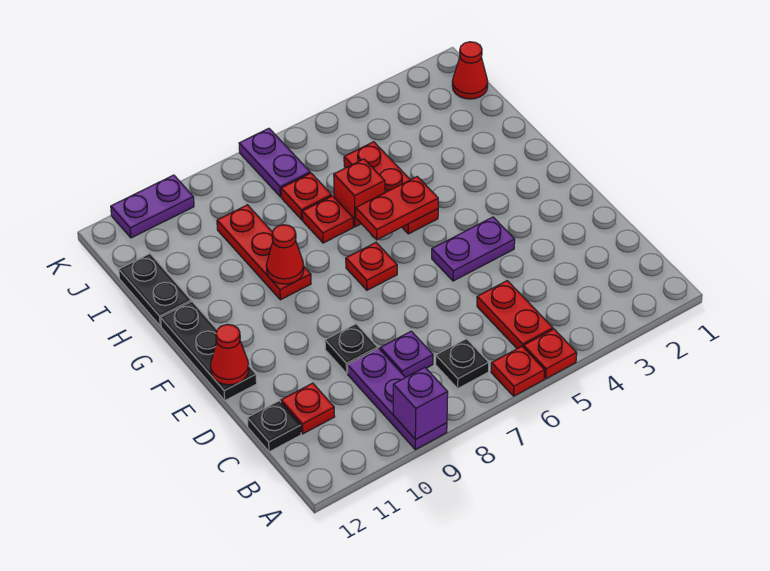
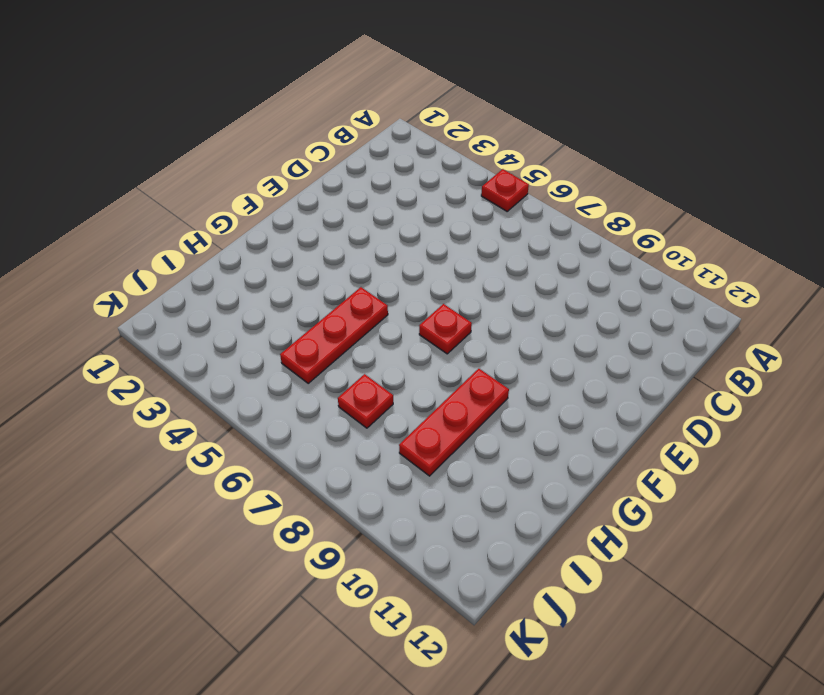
none -> red plate A6 level 1
none -> purple plate A9:C9 level 1
none -> red plate B5:C5 level 1

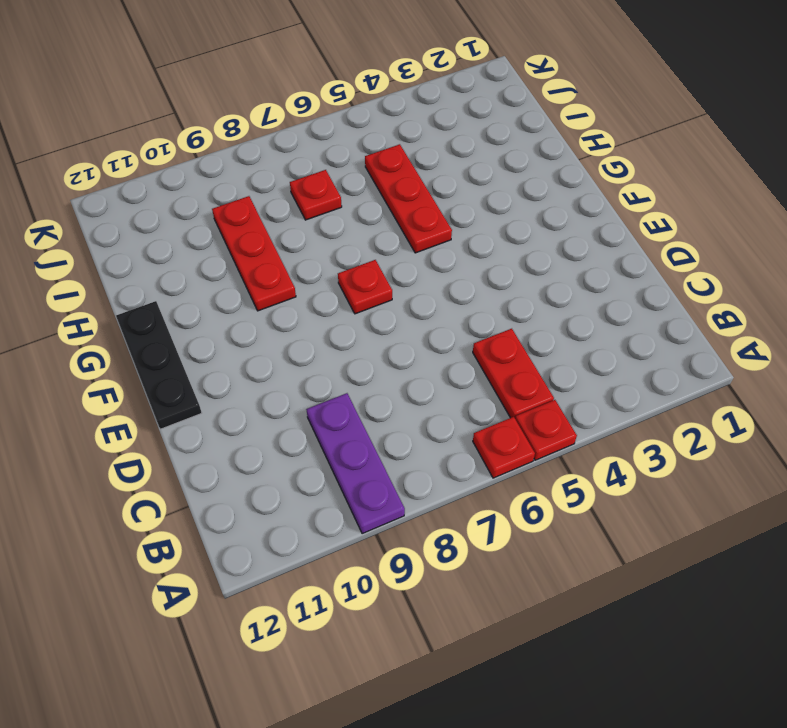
none -> black plate B7 level 1
none -> purple plate C8 level 1
none -> red plate C11 level 1

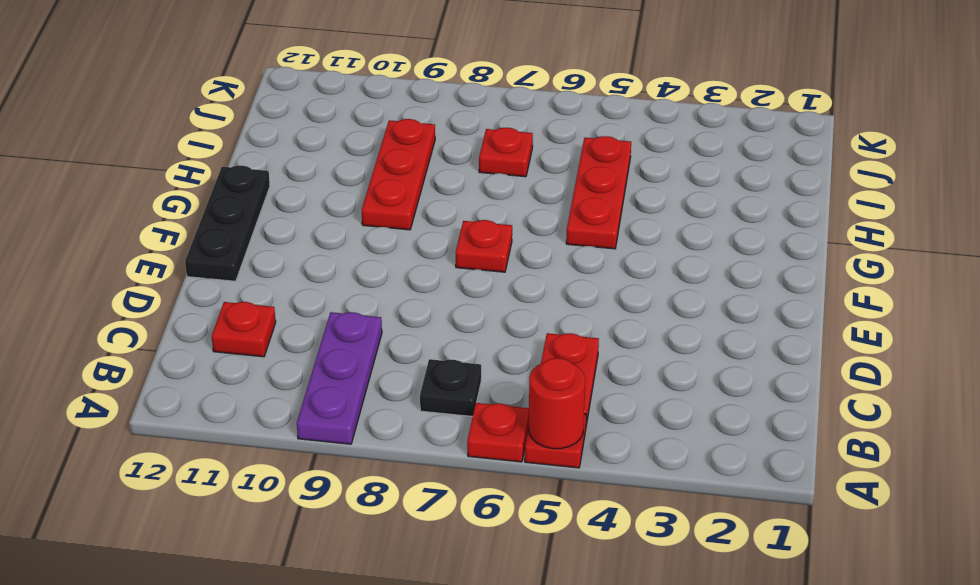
red round brick A5 level 2 -> none
none -> purple plate C8 level 1
none -> black plate C12 level 1
none -> black plate D9 level 1

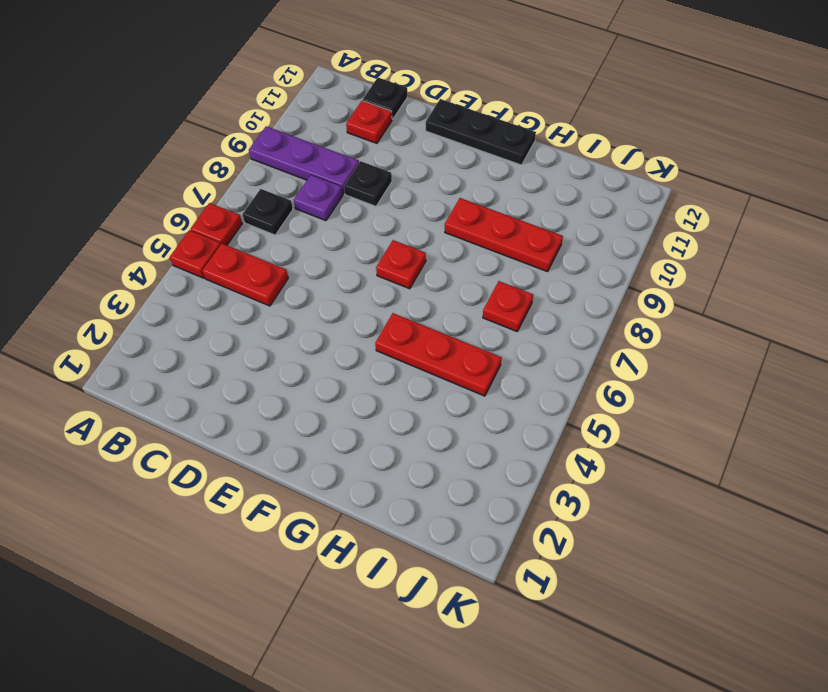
none -> purple plate E4:E5 level 1
none -> red brick H6 level 1
none -> red plate H7 level 1

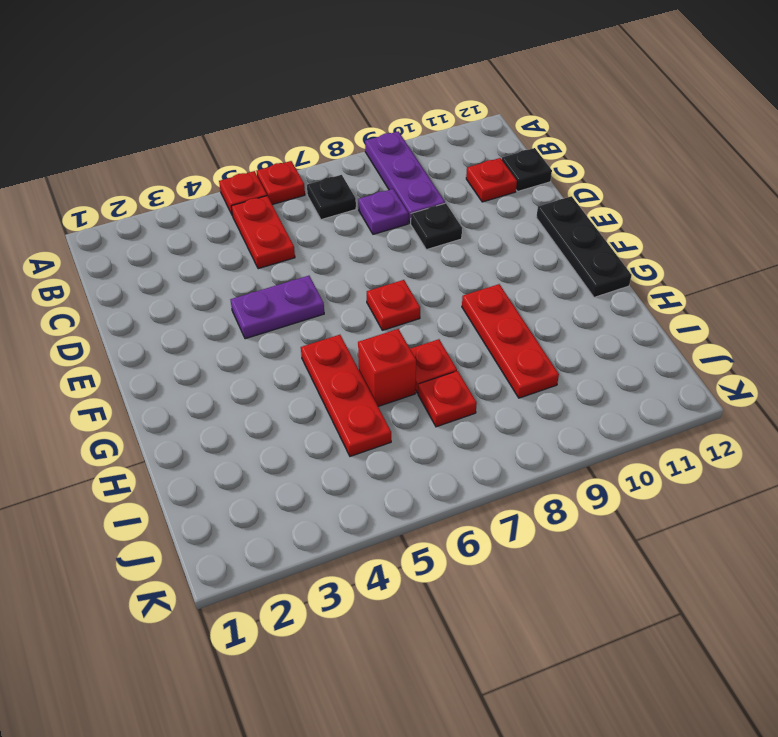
none -> black plate H12:I12 level 1
none -> red cone J1 level 1
none -> purple plate J7:K7 level 1

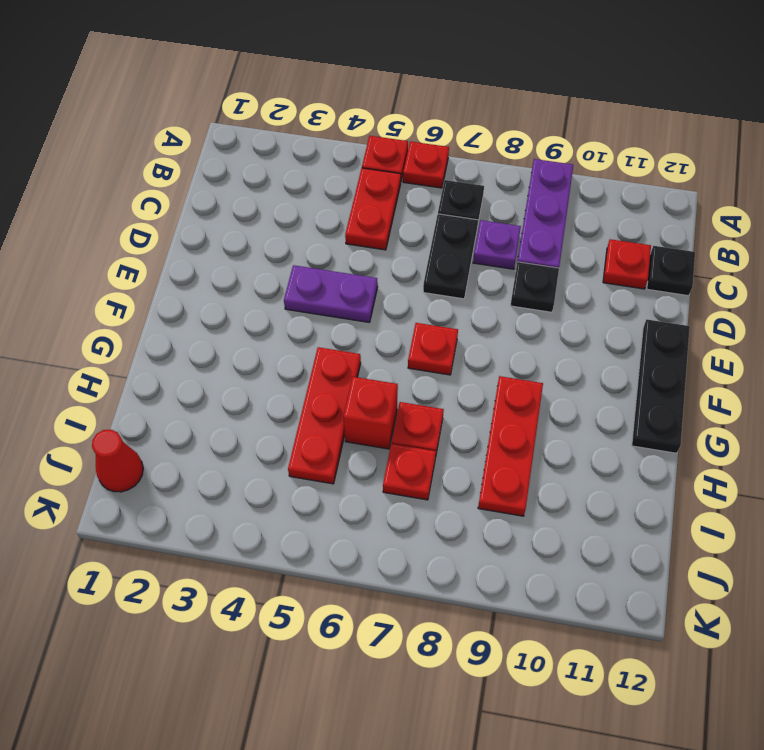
black plate C7:D7 level 1 -> black plate H12:I12 level 1
none -> purple plate J7:K7 level 1
none -> purple plate K10:K11 level 1
none -> purple brick A9 level 2

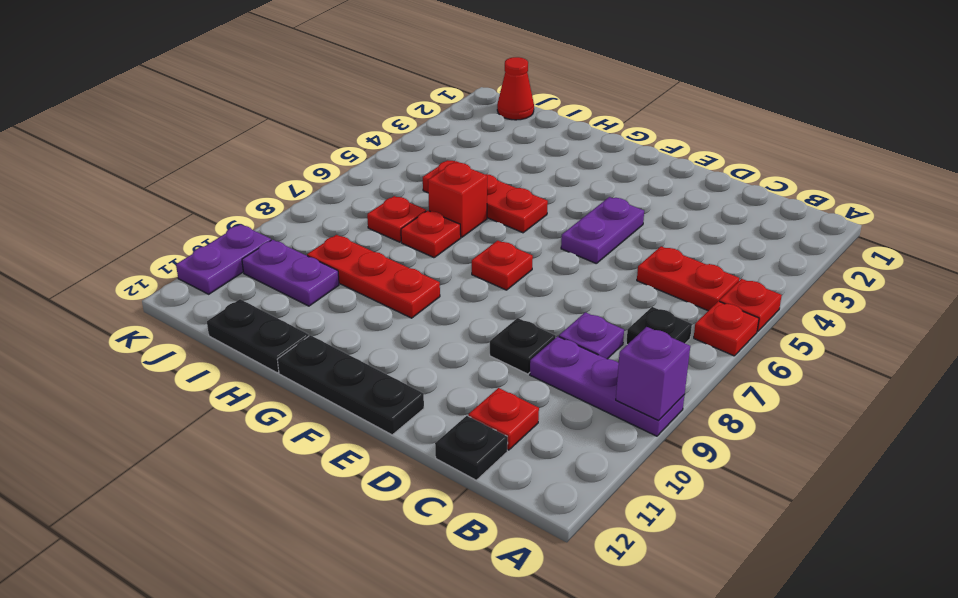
purple plate I10:J10 level 1 -> purple plate J7:K7 level 1
none -> red cone E12 level 2
none -> red plate G5:G6 level 2
none -> red cone G9 level 2

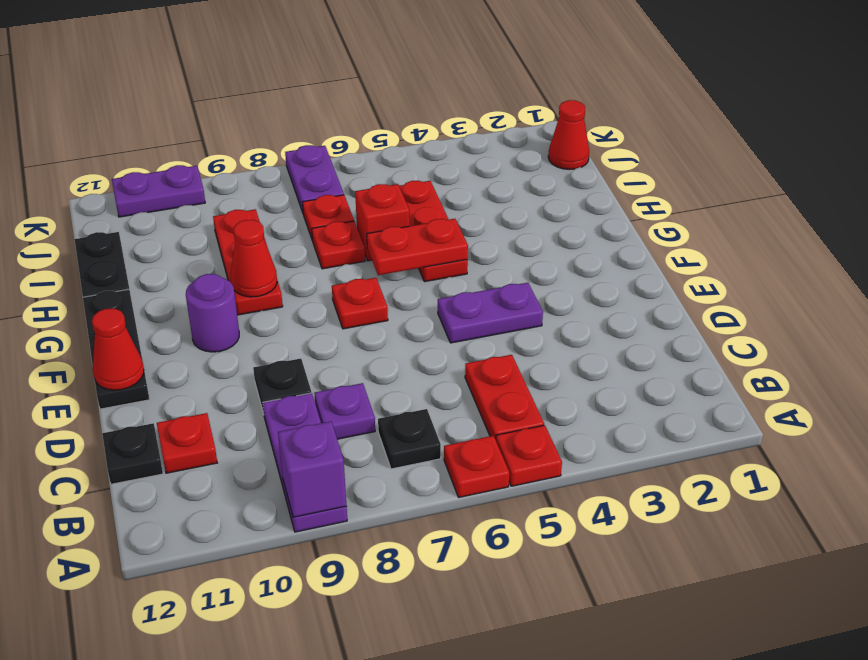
purple round brick F10 level 1 -> none

